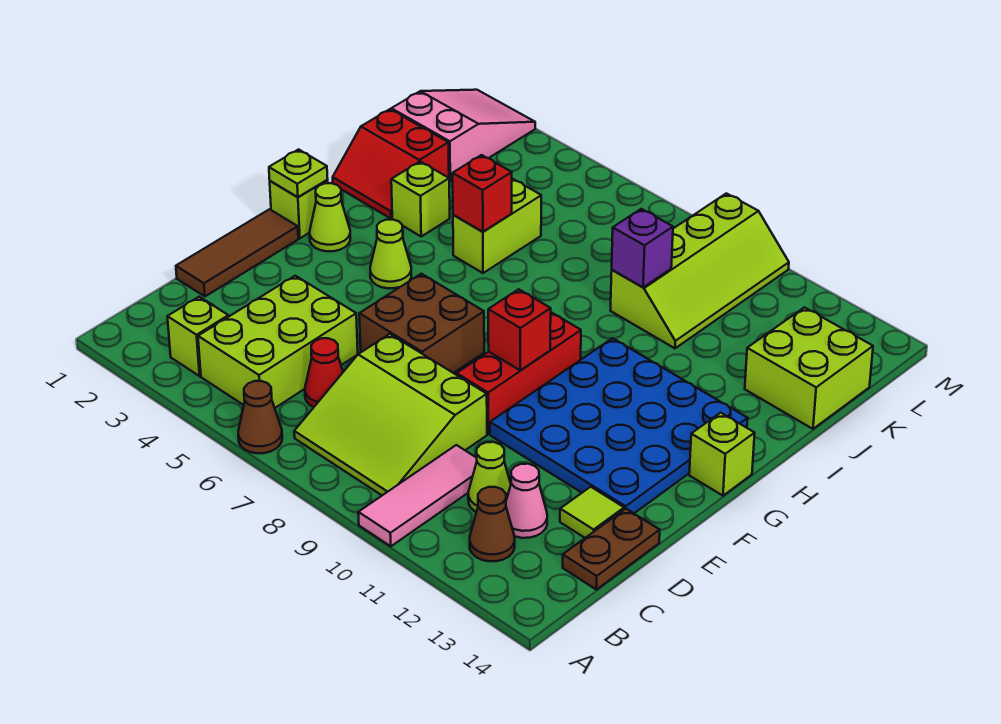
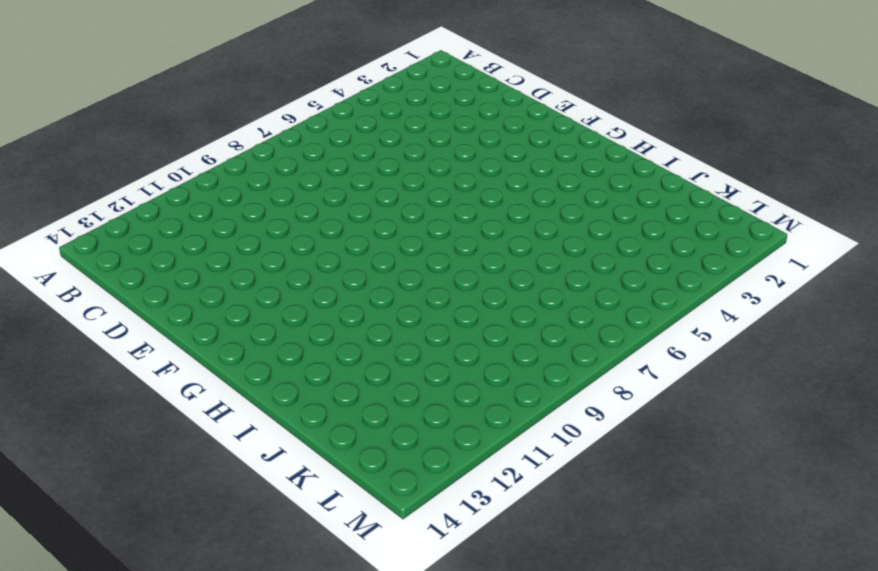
none -> brown cone A6 level 1
none -> pink tile A10:C10 level 1
none -> lime brick B3 level 1

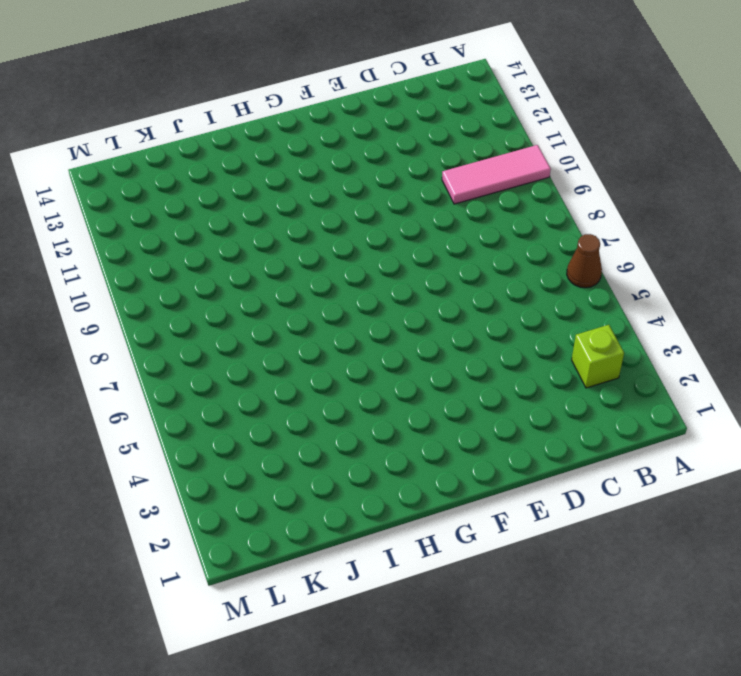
none -> lime brick B4:D5 level 1
none -> lime slope B7:D9 level 1 top D
none -> brown cone B12 level 1

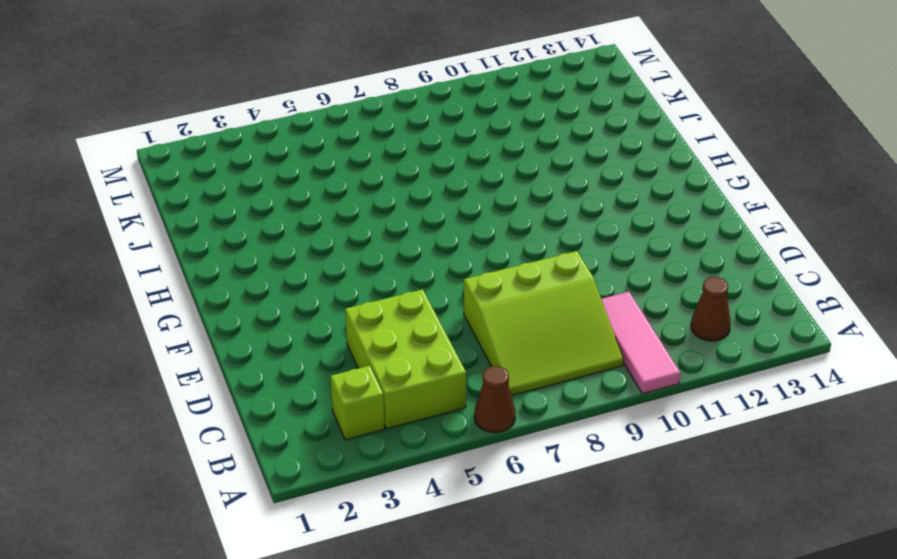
none -> red cone C6 level 1
none -> lime cone C11 level 1
none -> pink cone C12 level 1

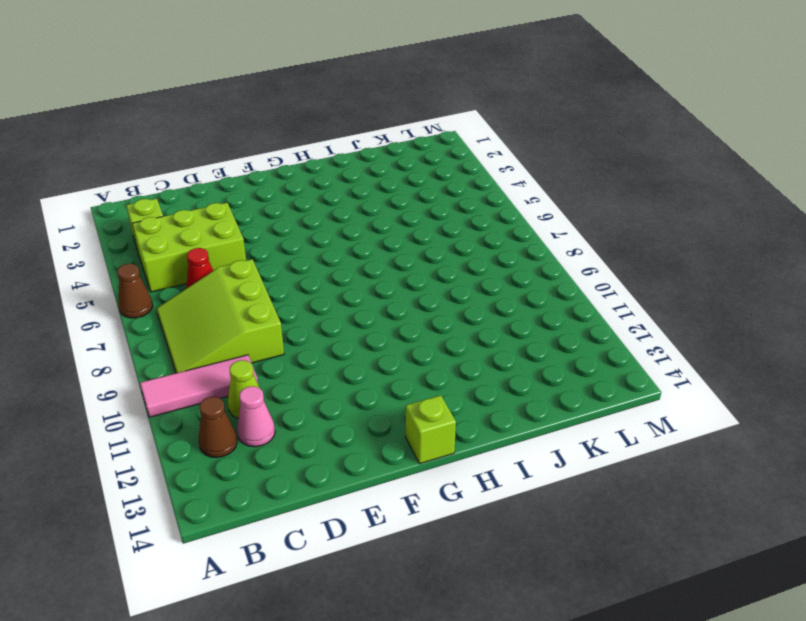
none -> brown plate C14:D14 level 1
none -> brown tile D1:F1 level 1
none -> lime tile D13 level 1

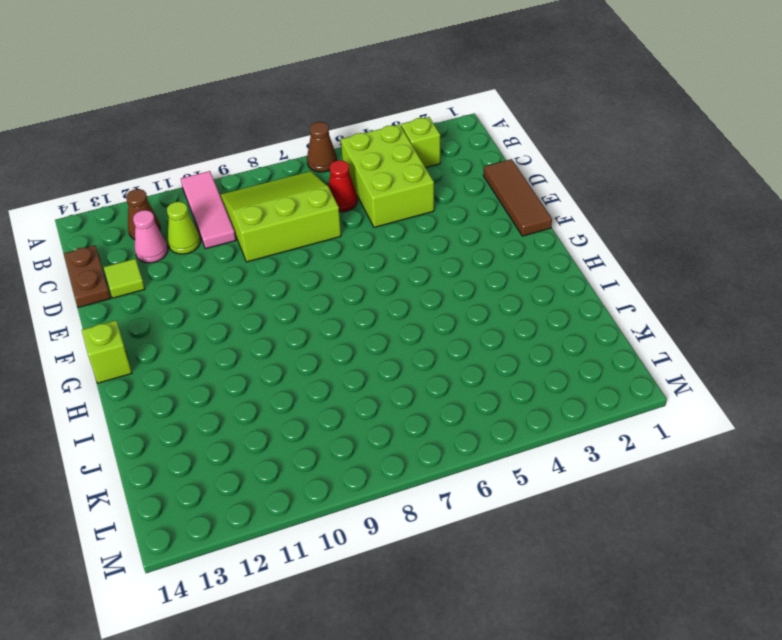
none -> brown brick E6:F7 level 1
none -> red brick E9:G9 level 1
none -> blue plate E10:H13 level 1

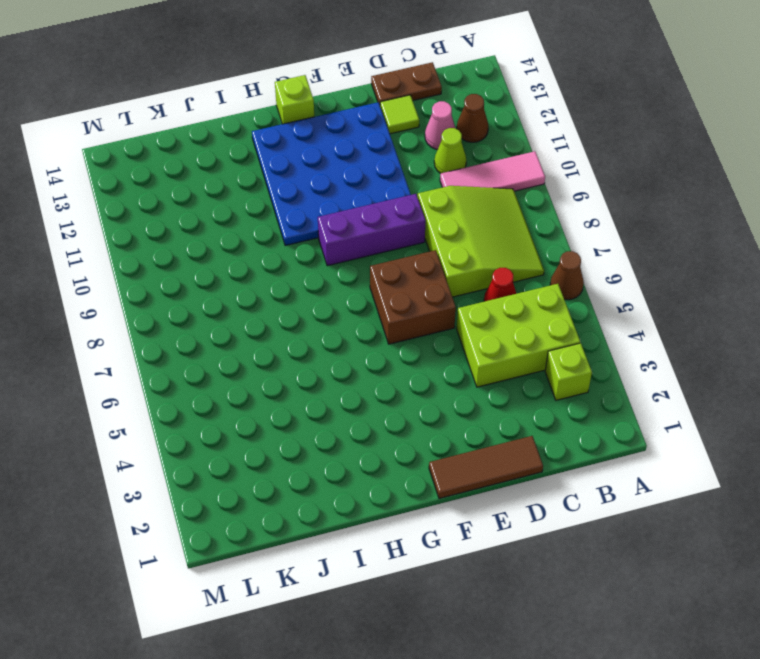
purple brick E9:G9 level 1 -> red brick E9:G9 level 1
none -> lime brick G1 level 1
none -> lime cone G2 level 1
none -> lime cone G4 level 1

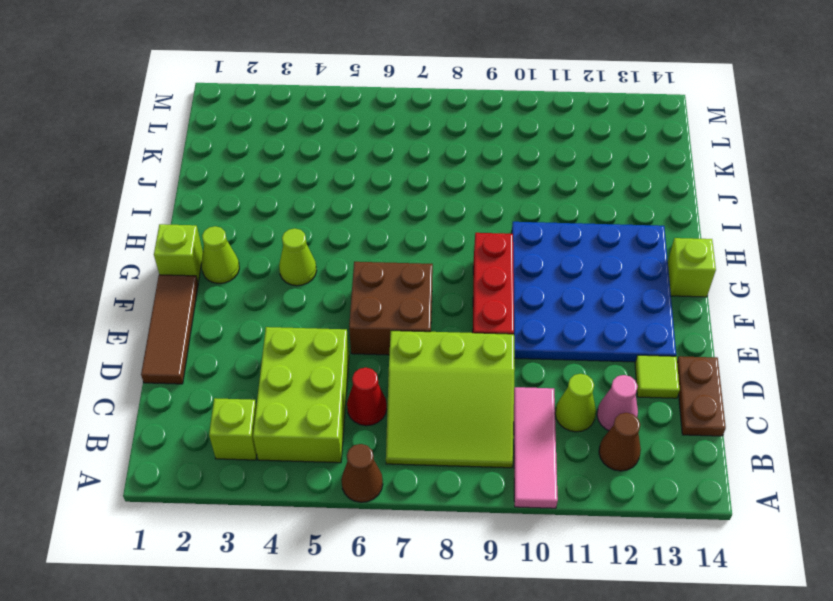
none -> red slope I1:J2 level 1 top J
none -> lime brick I3 level 1
none -> lime brick I5:J5 level 1

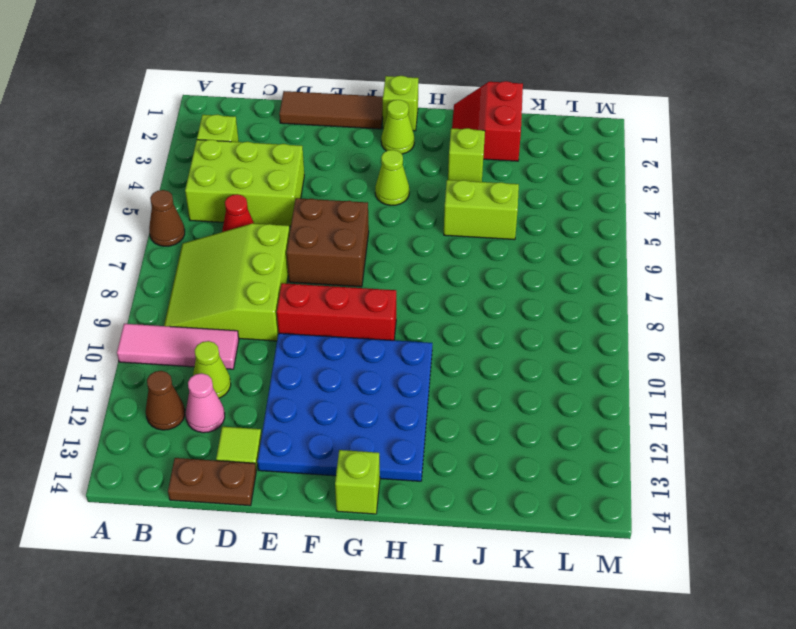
none -> lime slope J9:M10 level 1 top 9
none -> lime brick J13:K14 level 1
none -> pink slope K1:M2 level 1 top K

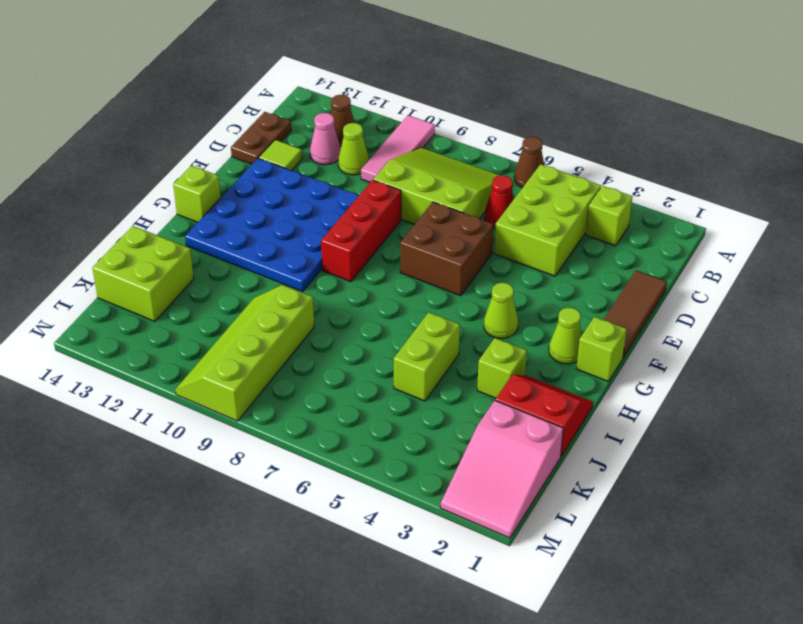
none -> red brick F9 level 2
none -> lime plate G1 level 2
none -> red brick I5 level 2

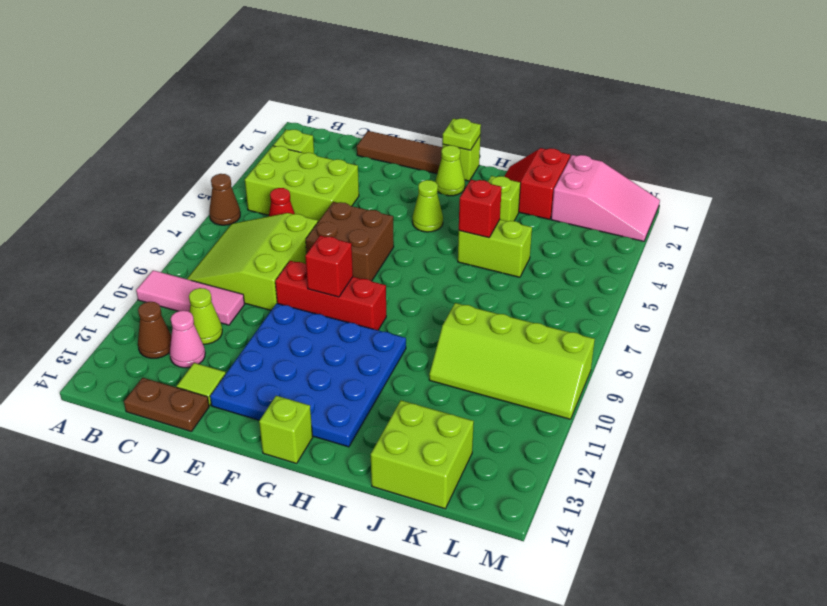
none -> purple brick J9 level 2

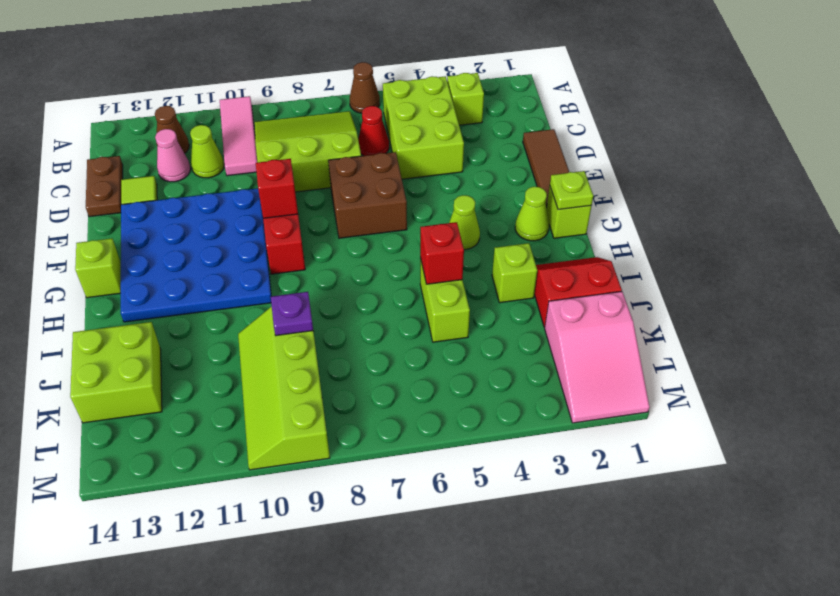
purple plate J9 level 2 -> purple brick J9 level 2

